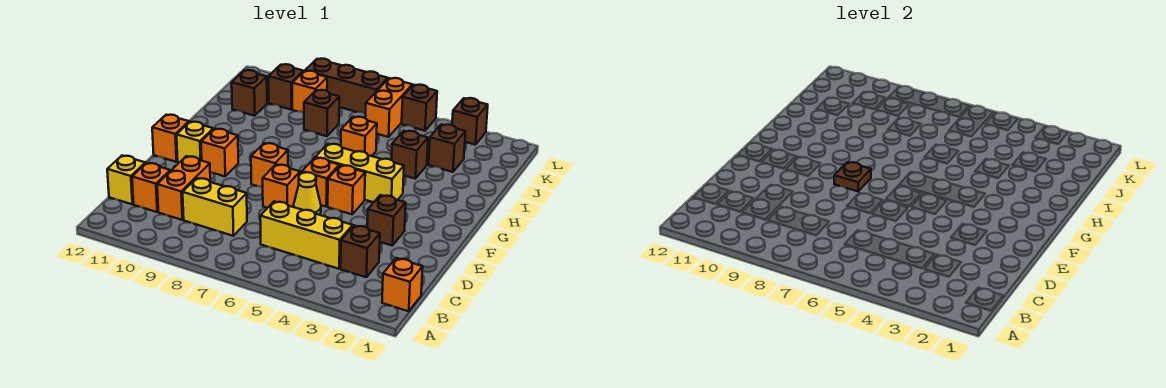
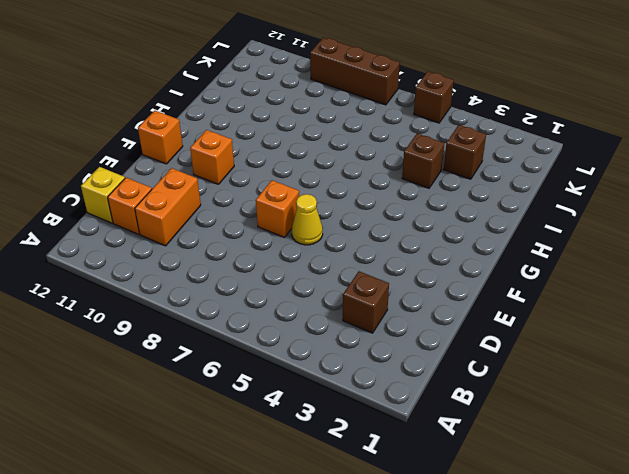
none -> orange brick B1 level 1
none -> yellow brick C4:C6 level 1
none -> yellow brick C8:C9 level 1

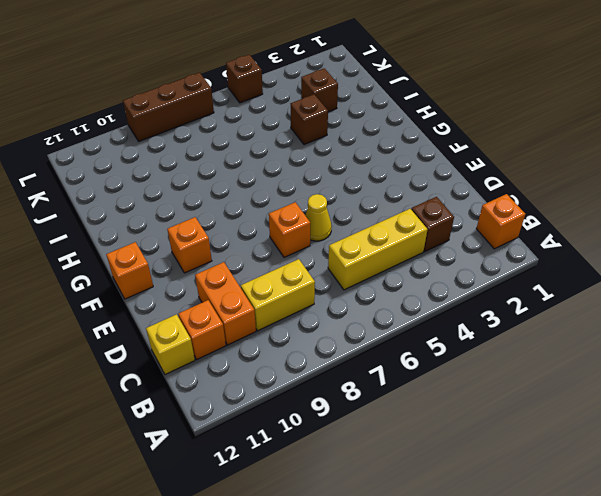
none -> brown brick E3 level 1
none -> orange brick F5 level 1
none -> orange brick F6 level 1

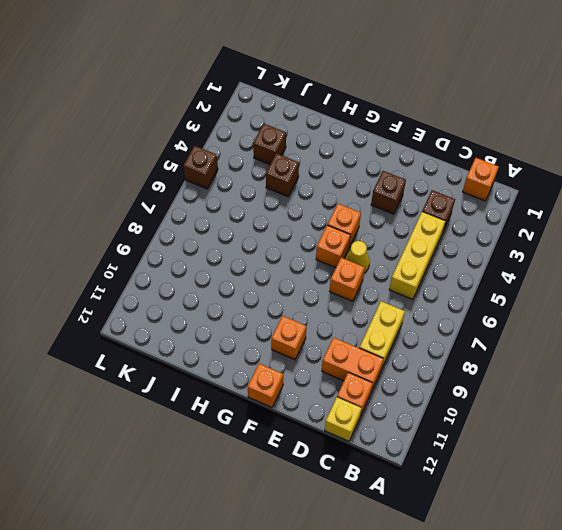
none -> orange brick F8 level 1
none -> yellow brick F11 level 1
none -> yellow brick G4:G6 level 1

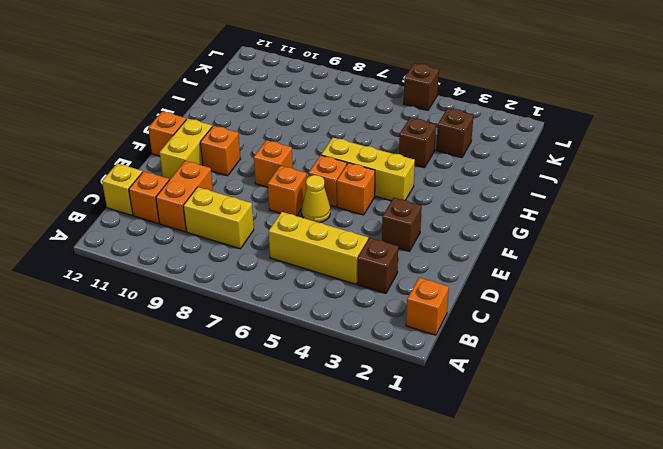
yellow brick E11:F11 level 1 -> yellow brick F11 level 1
none -> orange brick I6 level 1
none -> brown brick J8 level 1
none -> brown brick J11 level 1

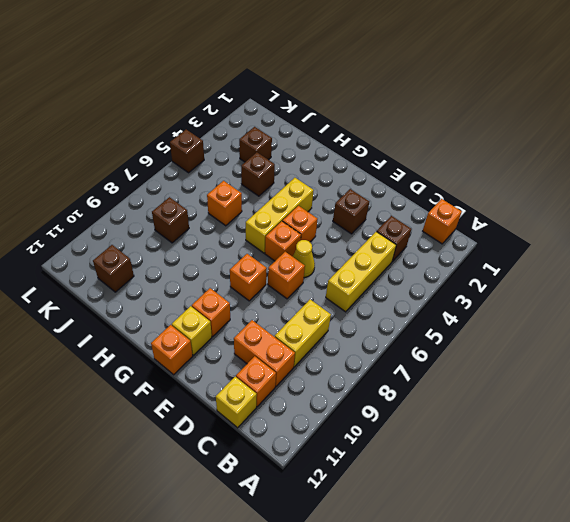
none -> orange brick K6:L6 level 1
none -> orange brick K9 level 1
none -> brown brick K10 level 1

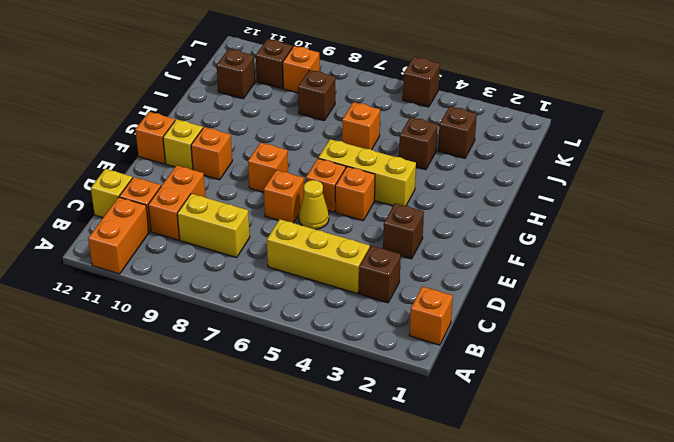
orange brick A11:B11 level 1 -> orange brick K6:L6 level 1
none -> brown brick L3 level 1
none -> brown brick L7:L9 level 1
none -> brown plate F8 level 2

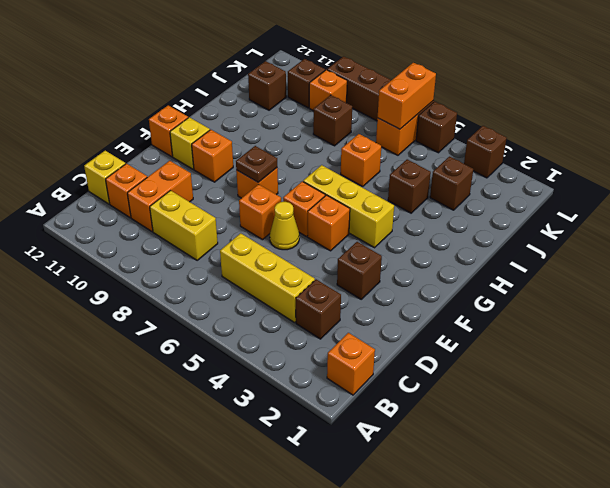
orange brick K6:L6 level 2 -> none

